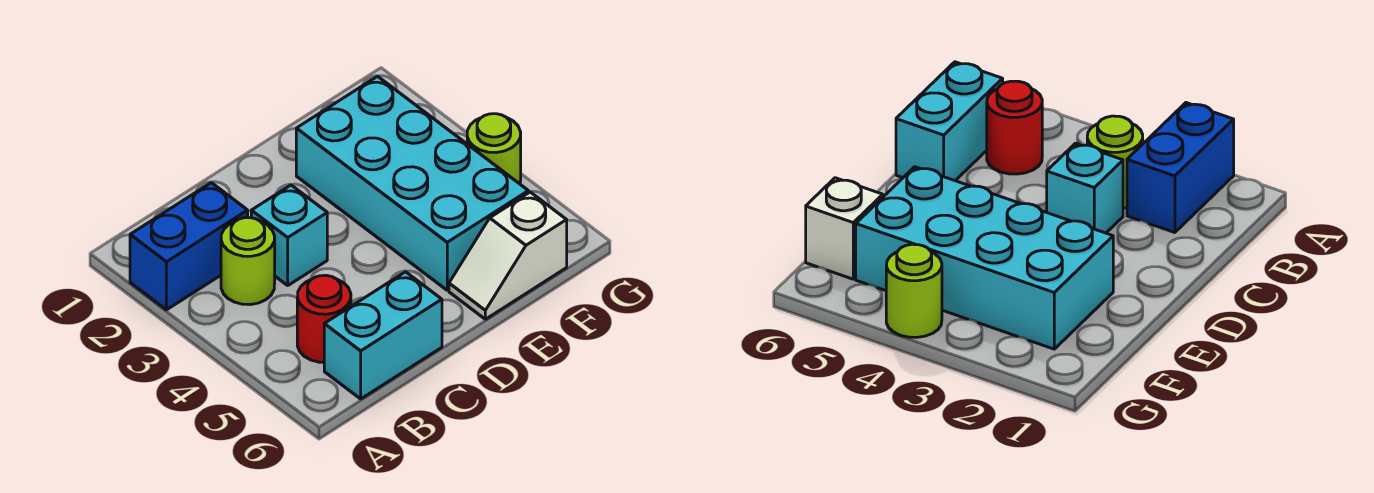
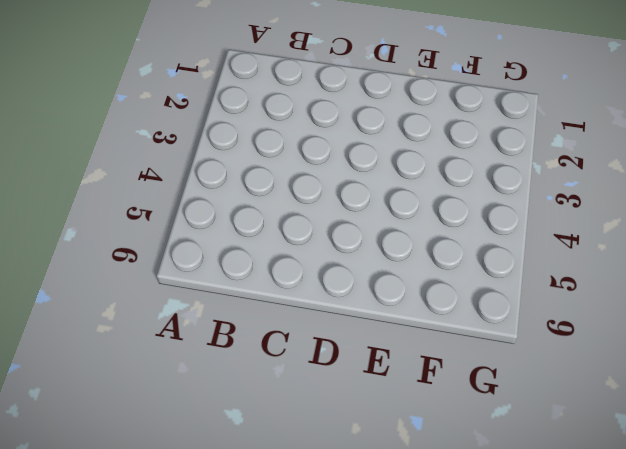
none -> blue brick A2:B2 level 1
none -> lime round brick B3 level 1

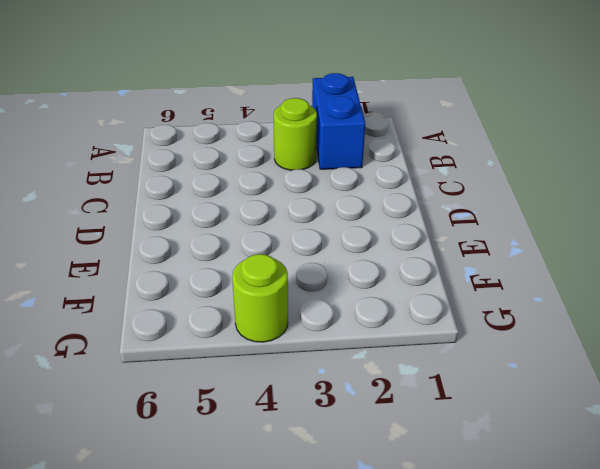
none -> red round brick B5 level 1
none -> cyan brick B6:C6 level 1

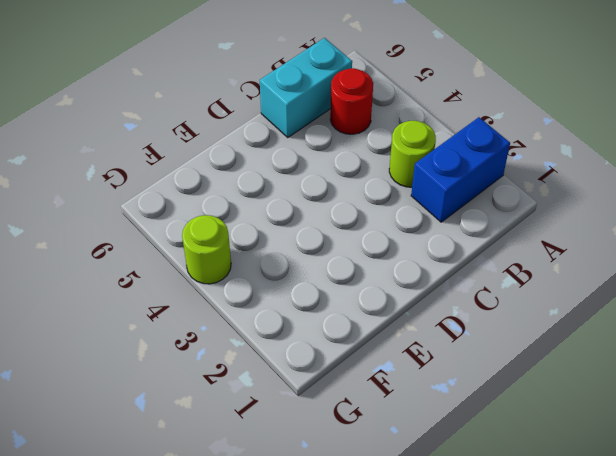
none -> cyan brick C3 level 1
none -> cyan brick E2:F5 level 1

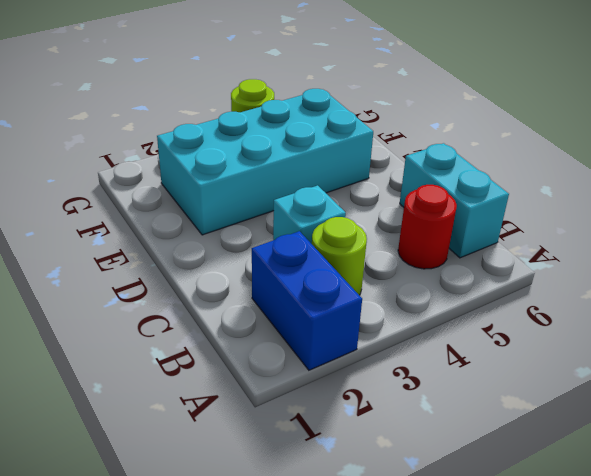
none -> white slope E6:F6 level 1 top F

